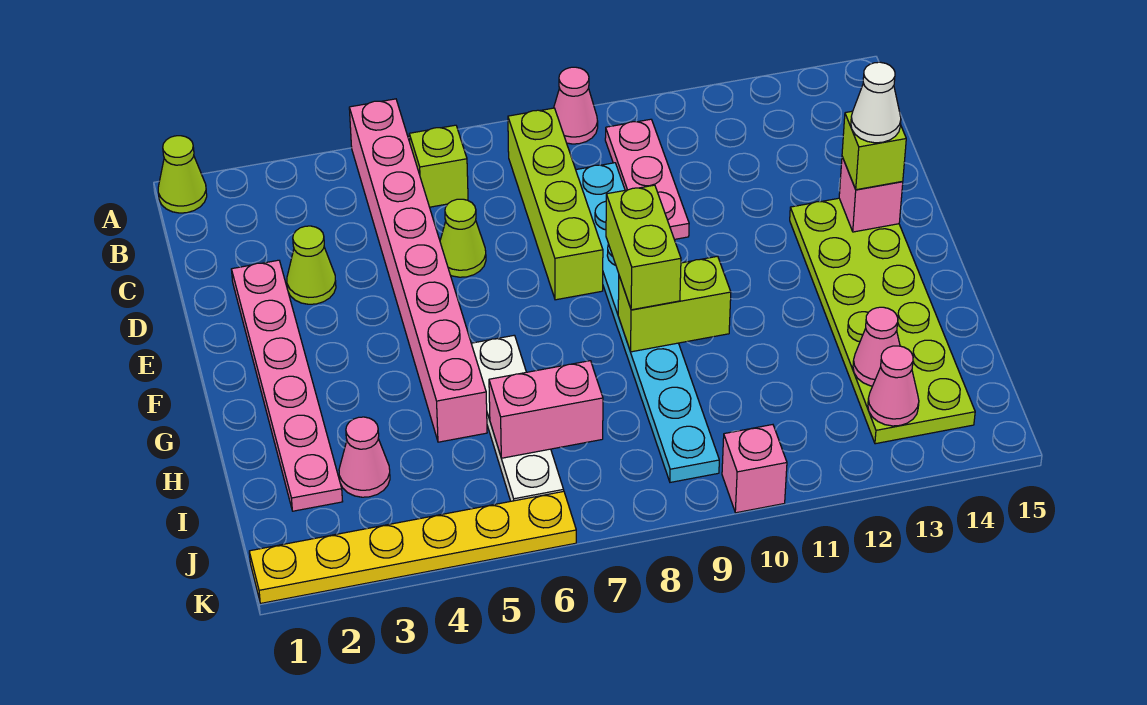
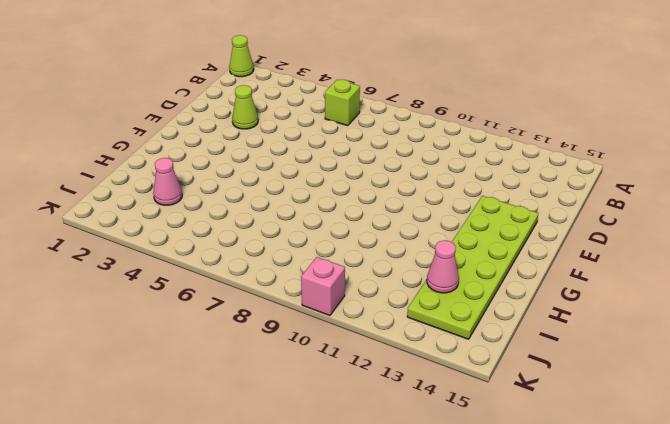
none -> pink brick A5:H5 level 1
none -> pink cone A9 level 1
none -> lime brick B8:E8 level 1

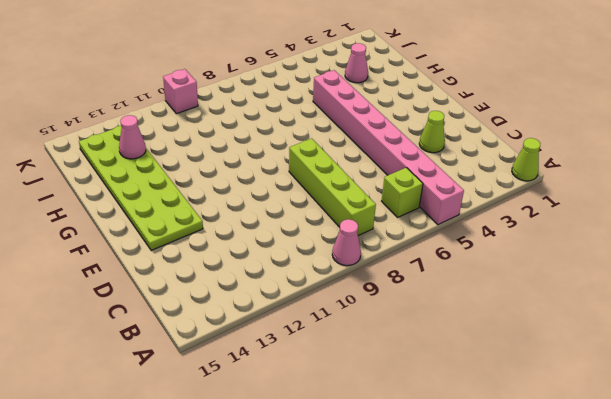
none -> pink plate B10:D10 level 1
none -> cyan plate C9:J9 level 1
none -> pink plate D2:I2 level 1

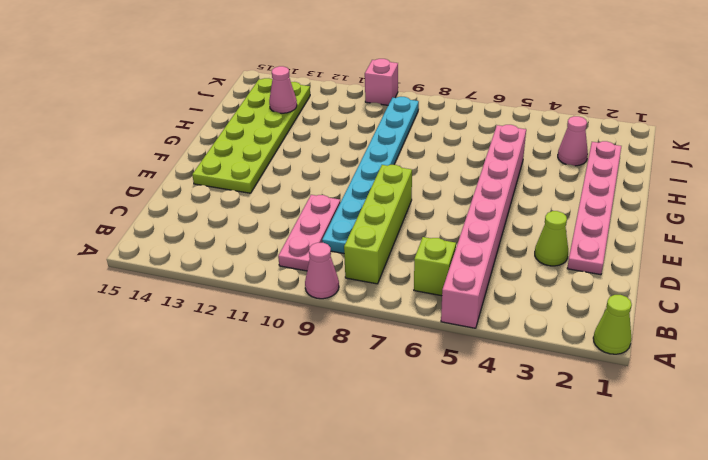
none -> lime cone D6 level 1
none -> white plate G6:J6 level 1
none -> yellow plate K1:K6 level 1

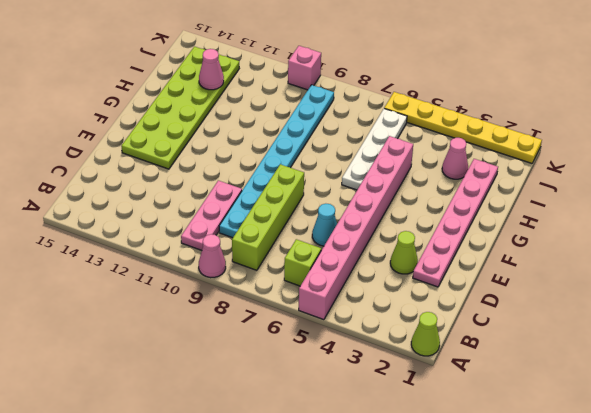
cyan cone D6 level 1 -> lime cone D6 level 1
none -> pink brick E14 level 2
none -> lime brick G9:G10 level 2
none -> pink brick I6:I7 level 2

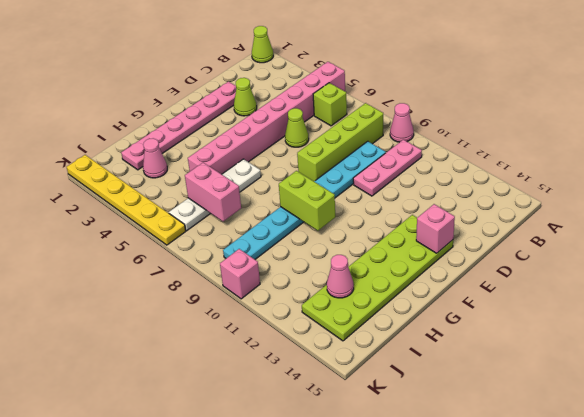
none -> pink cone J13 level 2
none -> lime brick E14 level 3
none -> lime brick F9:G9 level 3

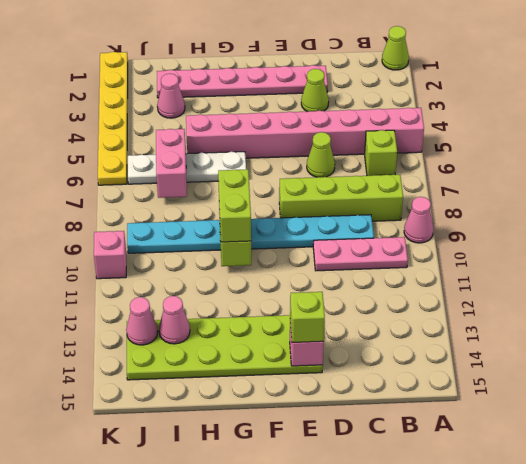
lime brick G9:G10 level 3 -> lime brick F9:G9 level 3
none -> white cone E14 level 4

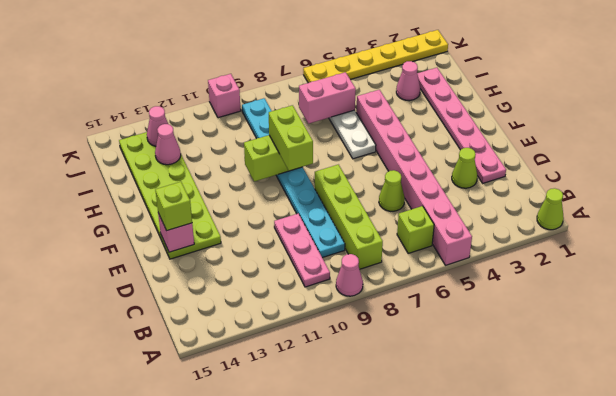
none -> white cone E14 level 4

